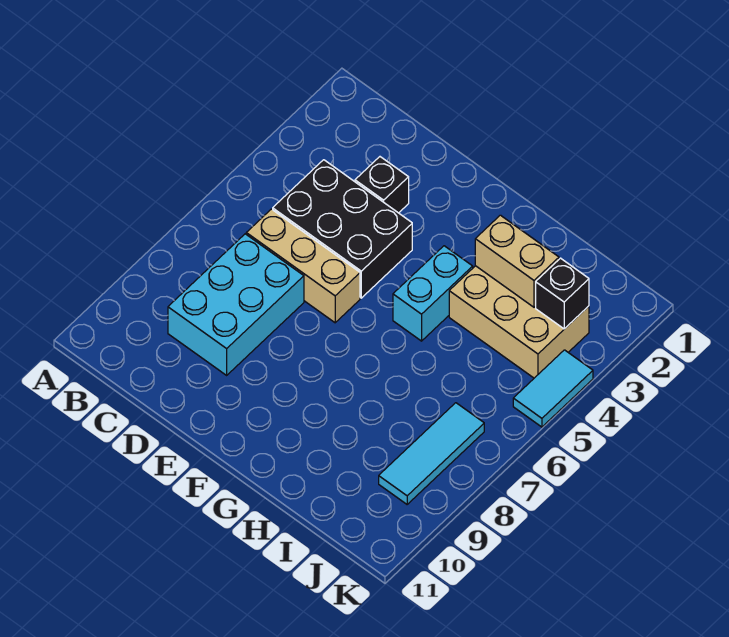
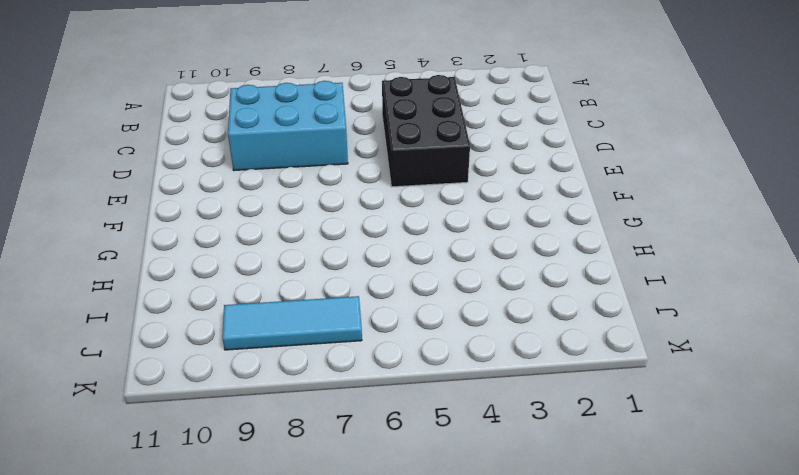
none -> tan brick C6:E6 level 1
none -> black brick D3 level 1

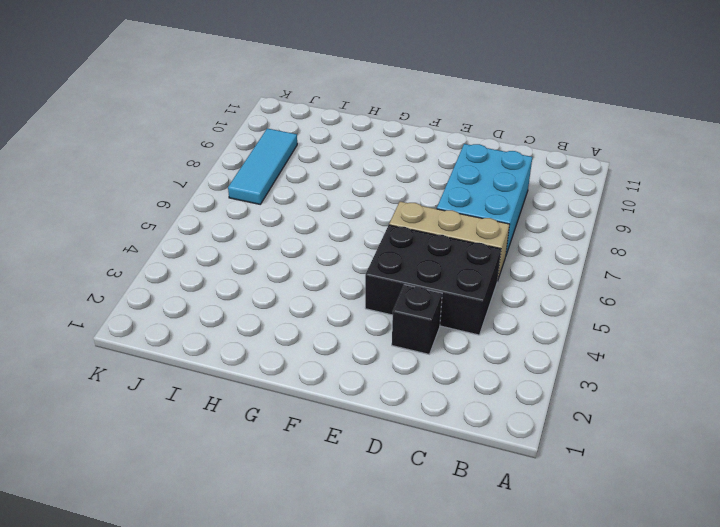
none -> cyan brick G4:G5 level 1
none -> tan brick H3:J4 level 1

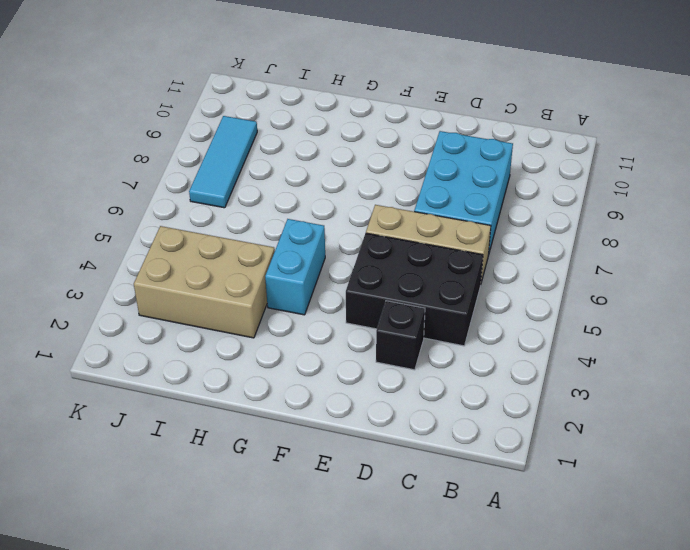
none -> cyan tile K4:K5 level 1
none -> tan brick H3:I3 level 2

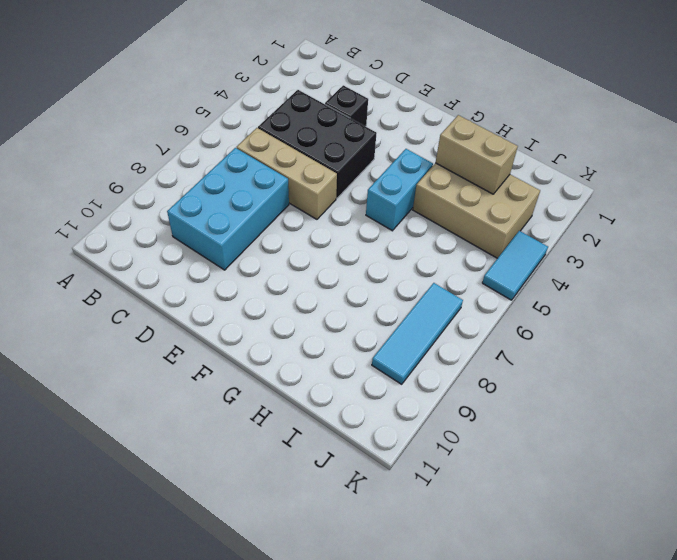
none -> black brick J3 level 2

